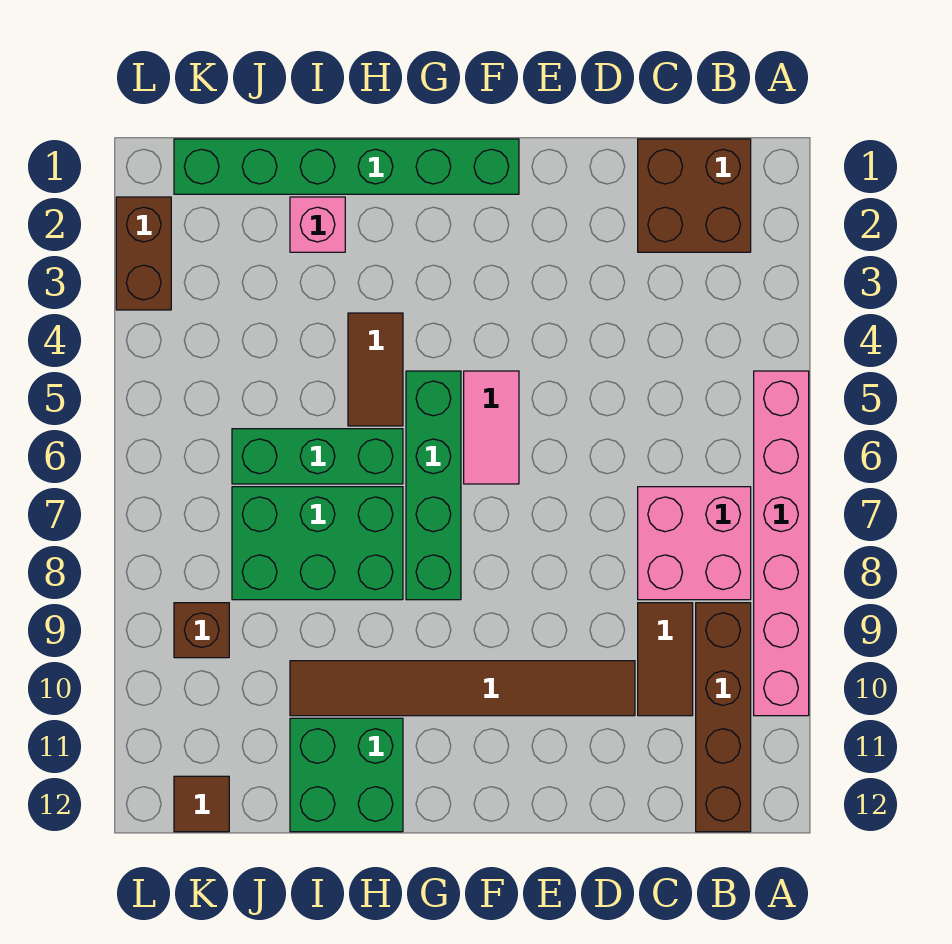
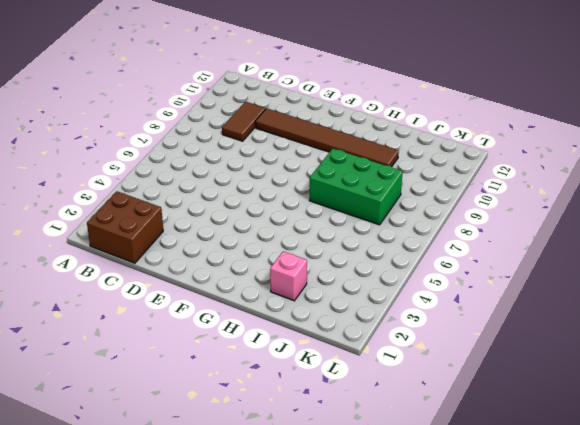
none -> pink brick A5:A10 level 1
none -> pink brick B7:C8 level 1
none -> brown brick B9:B12 level 1

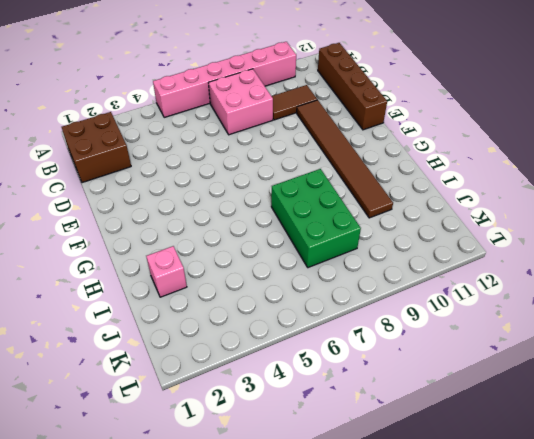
brown brick B12:E12 level 1 -> brown brick B9:B12 level 1
none -> green brick F1:K1 level 1
none -> pink tile F5:F6 level 1
none -> green brick G5:G8 level 1

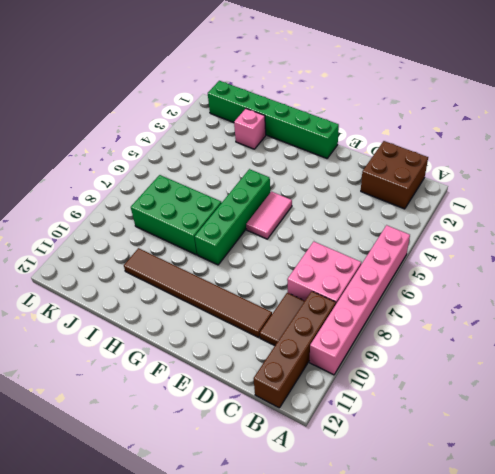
none -> brown tile H4:H5 level 1
none -> green brick H6:J6 level 1
none -> green brick H11:I12 level 1

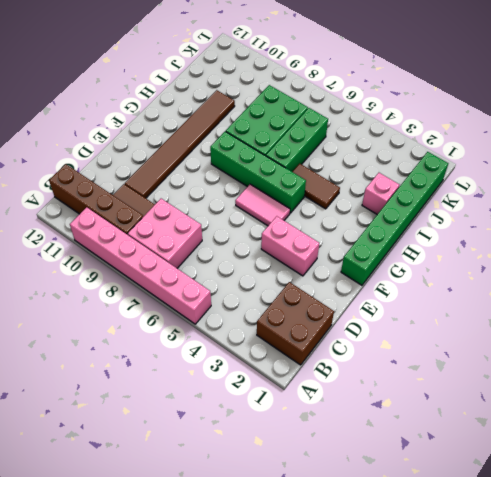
pink brick E3:E4 level 1 -> none
none -> green brick H11:I12 level 1
none -> brown brick K9 level 1
none -> brown tile K12 level 1

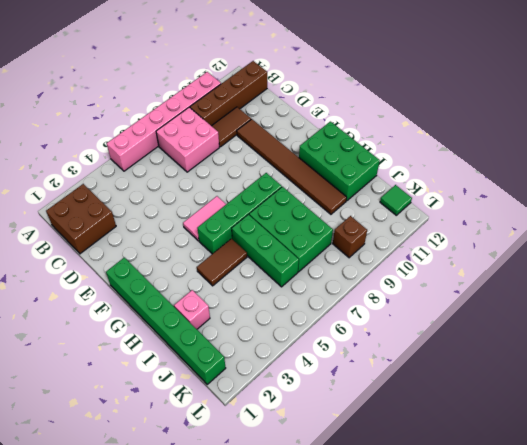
green brick G11:I12 level 1 -> green brick H11:I12 level 1
green tile K12 level 1 -> brown tile K12 level 1
none -> brown brick L2:L3 level 1

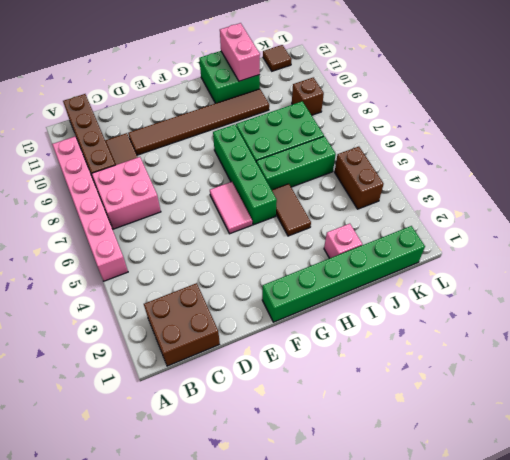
pink brick I11:I12 level 2 -> none
brown brick K4:K5 level 1 -> brown brick L2:L3 level 1

